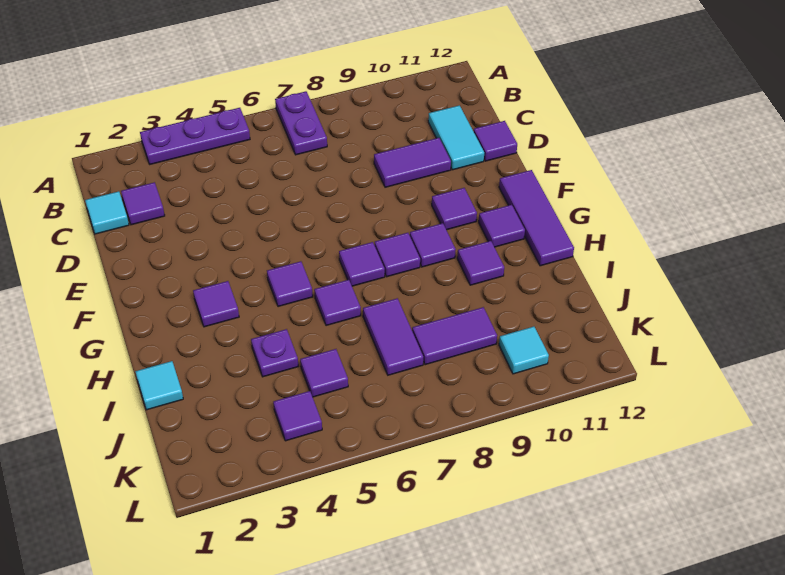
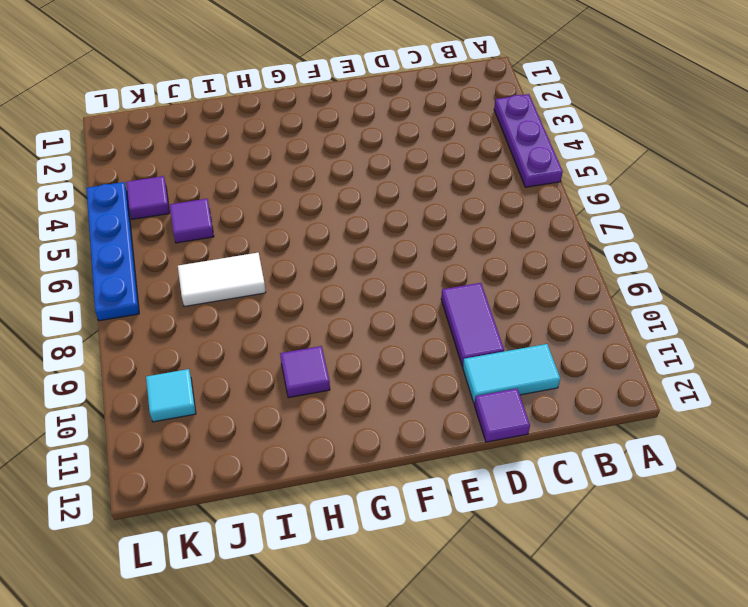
white tile I7:J7 level 1 -> purple tile I7:J7 level 1
blue plate L4:L7 level 1 -> none
none -> purple plate A7:B7 level 1
none -> cyan tile C1 level 1
none -> purple tile C2 level 1

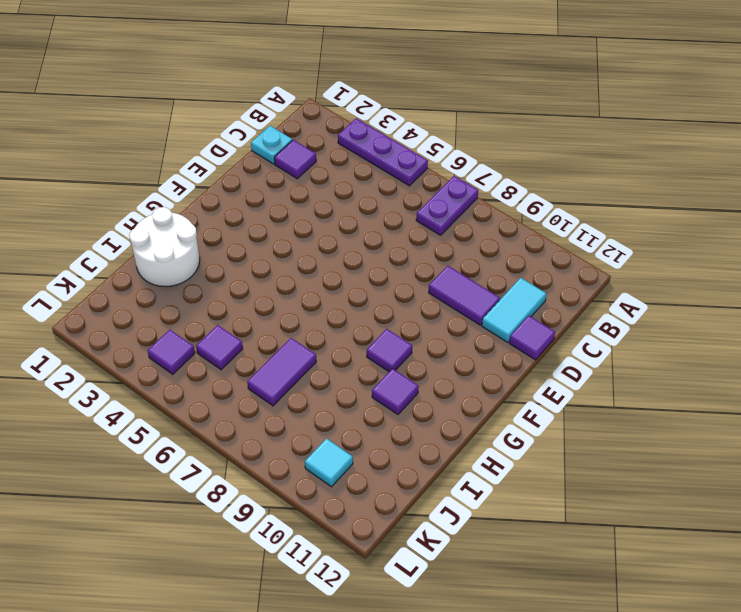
cyan plate C1 level 1 -> cyan tile C1 level 1
white round brick H1:I2 level 1 -> cyan tile I1 level 1
none -> purple tile F10 level 1
none -> purple tile F12:H12 level 1
none -> purple tile G3 level 1

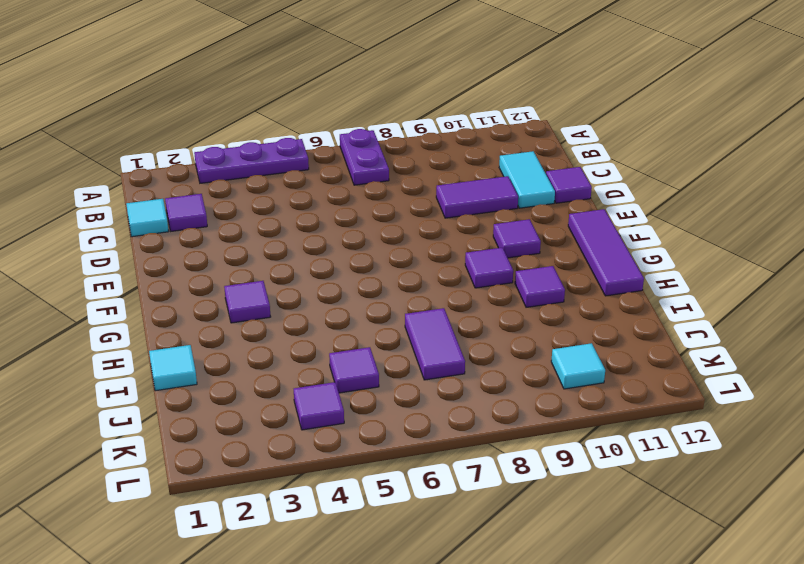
none -> purple tile G5 level 1
none -> purple tile G7 level 1
none -> purple tile G8 level 1

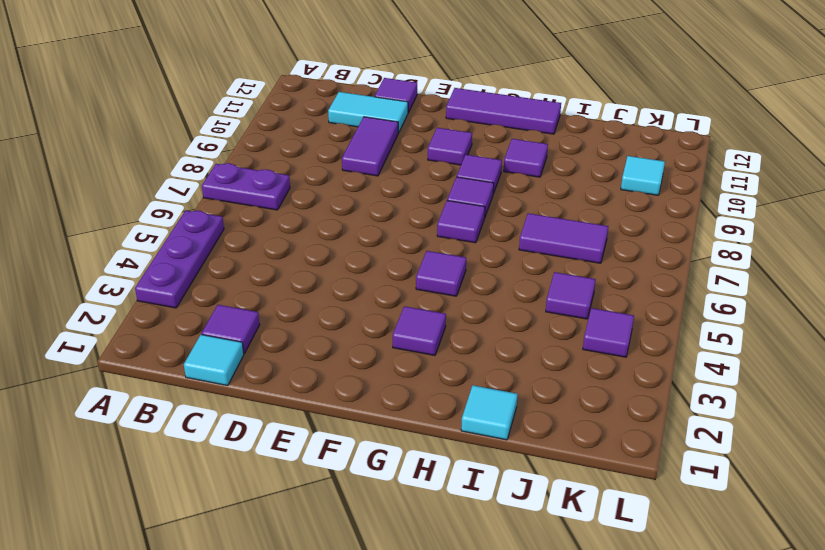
none -> purple tile G11 level 1
none -> purple tile H6 level 1
none -> purple plate I4 level 1

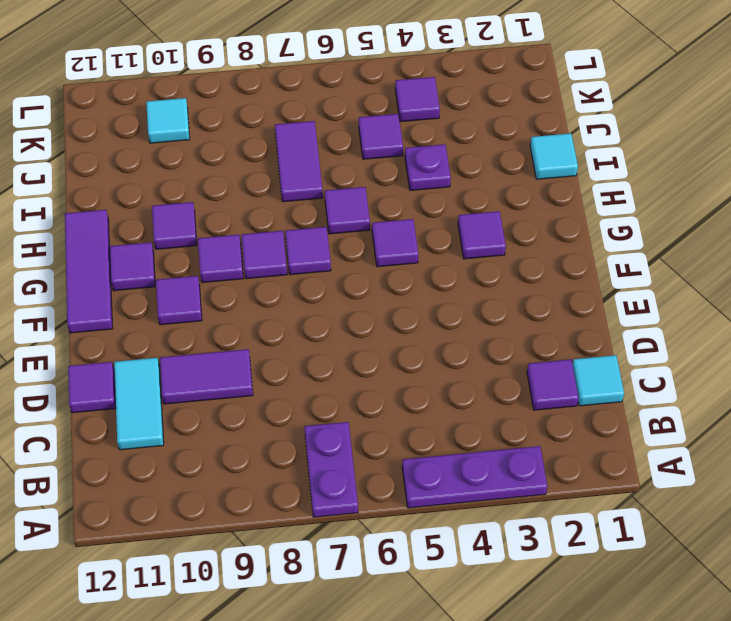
none -> purple tile J8:J9 level 1

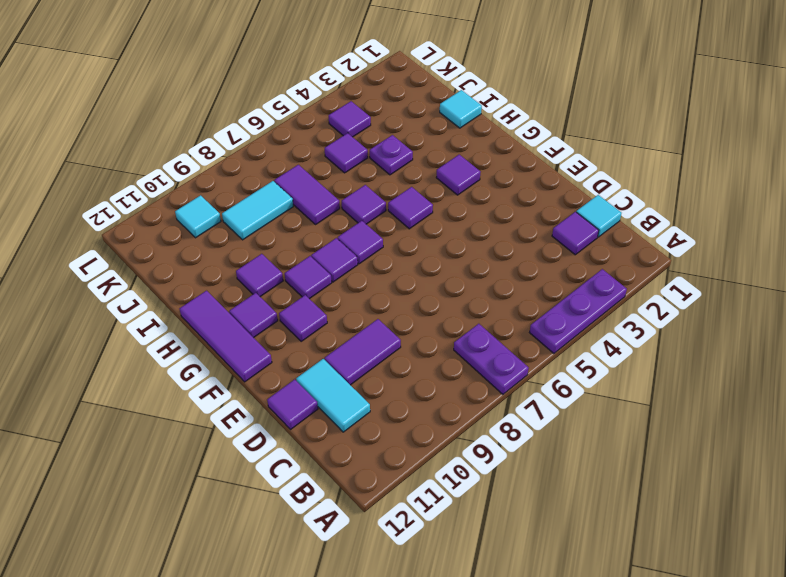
cyan tile J8:J9 level 1 -> purple tile J8:J9 level 1

